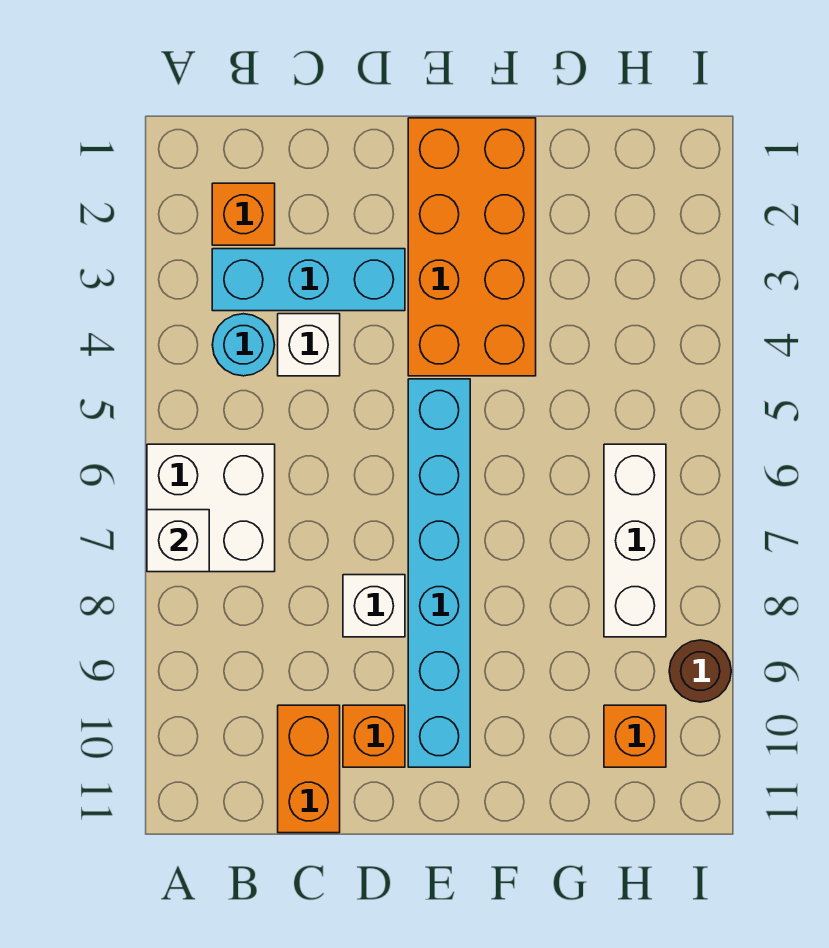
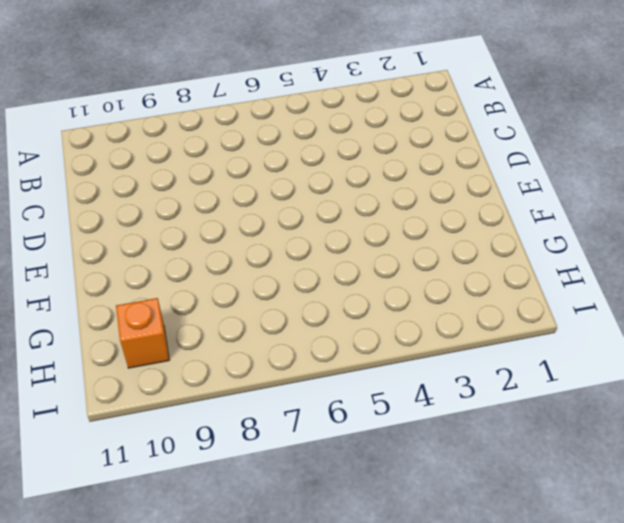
none -> white brick A6:B7 level 1
none -> orange brick B2 level 1
none -> cyan brick B3:D3 level 1

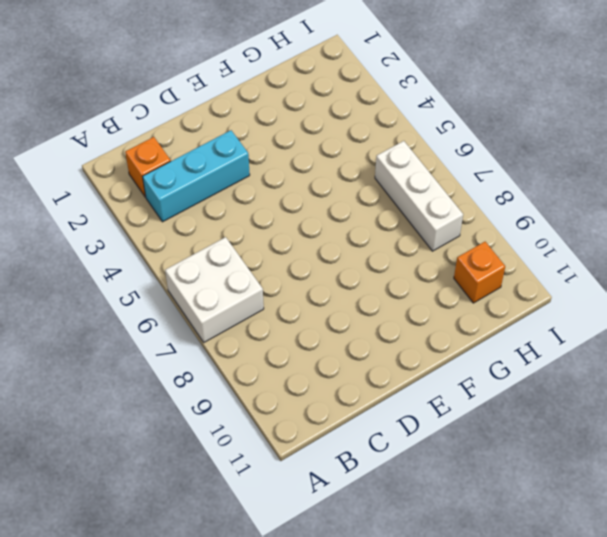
none -> cyan round brick B4 level 1
none -> white brick C4 level 1
none -> orange brick C10:C11 level 1

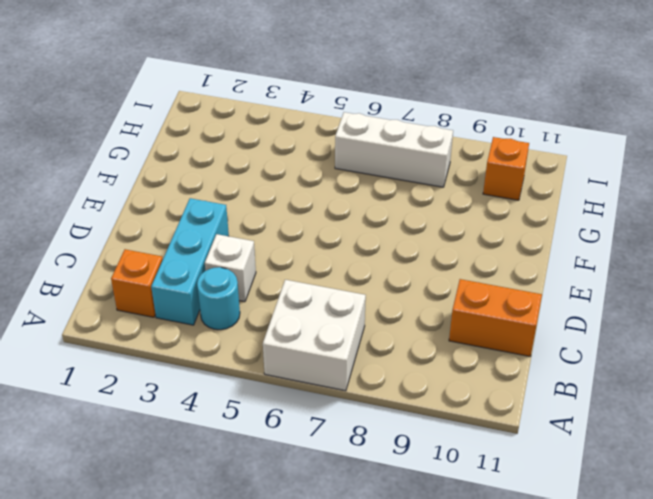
none -> white brick D8 level 1
none -> orange brick D10 level 1
none -> orange brick E1:F4 level 1

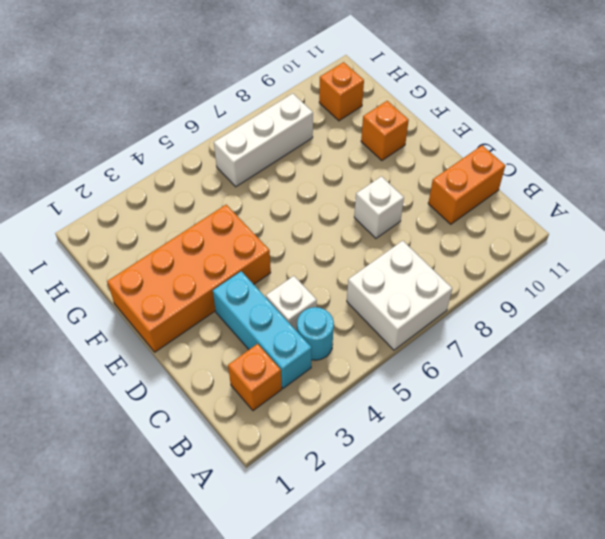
orange brick F10 level 1 -> orange brick D10 level 1
none -> cyan brick E5:E10 level 1
none -> brown round brick I9 level 1
none -> white brick A7 level 2

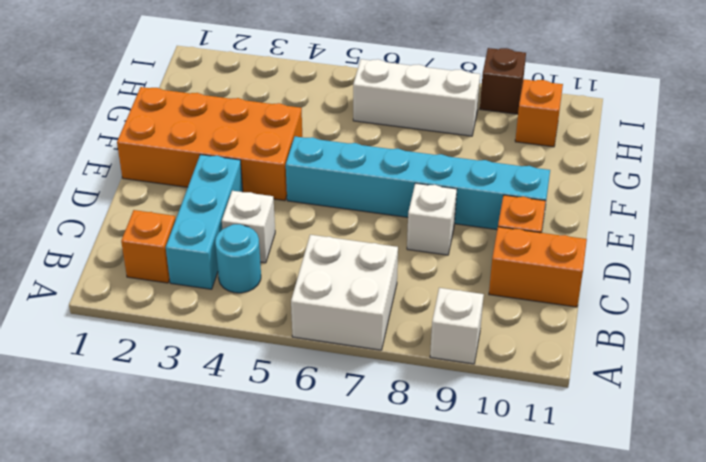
white brick A9 level 1 -> white brick A7 level 2
brown brick I9 level 1 -> brown round brick I9 level 1

